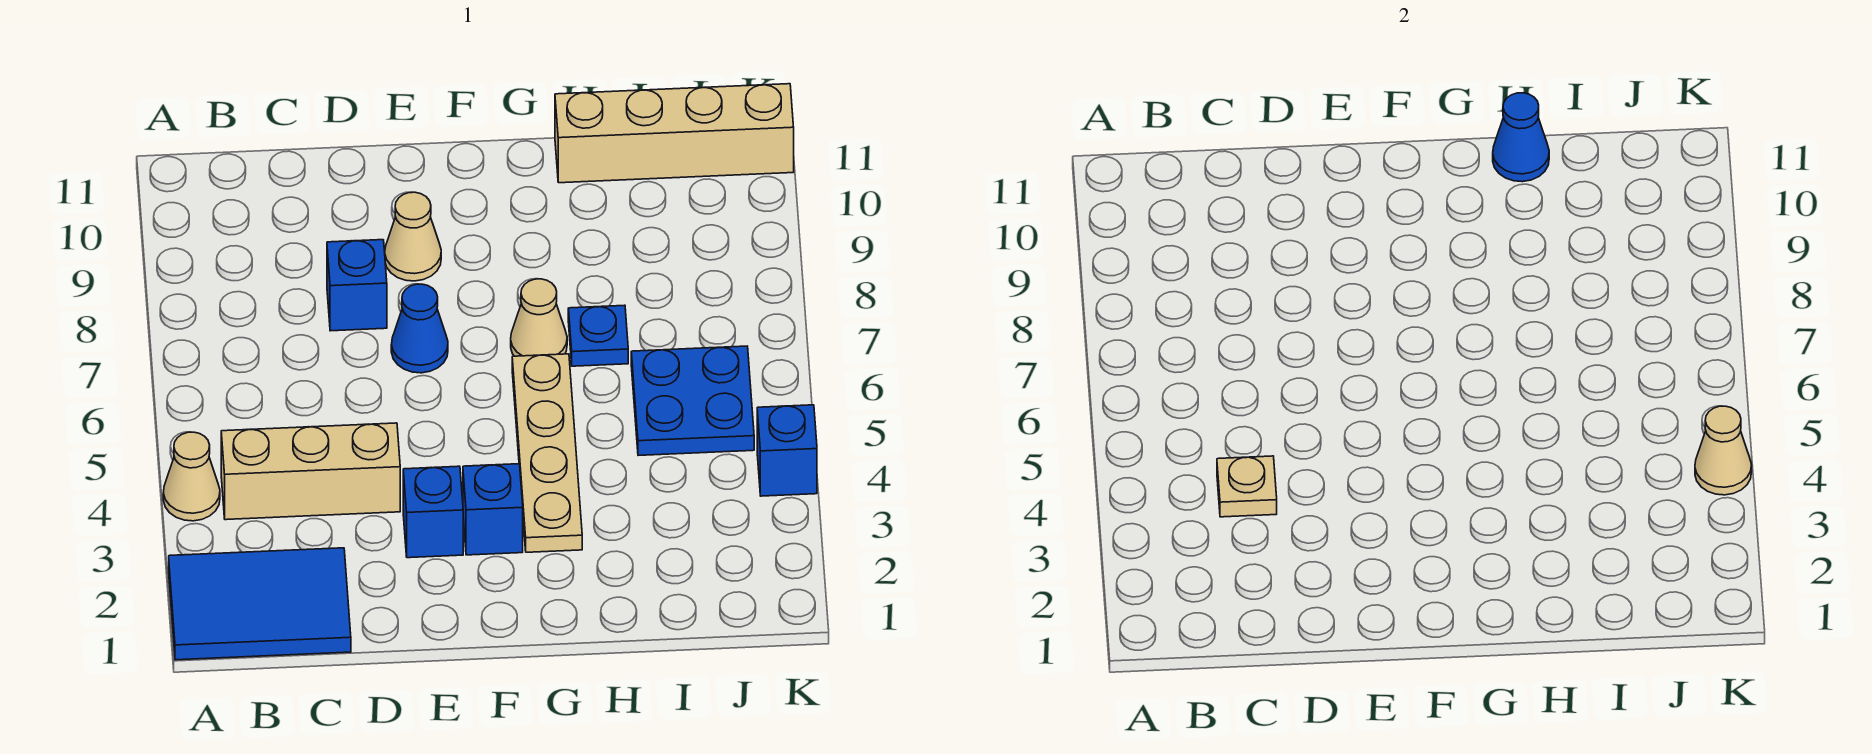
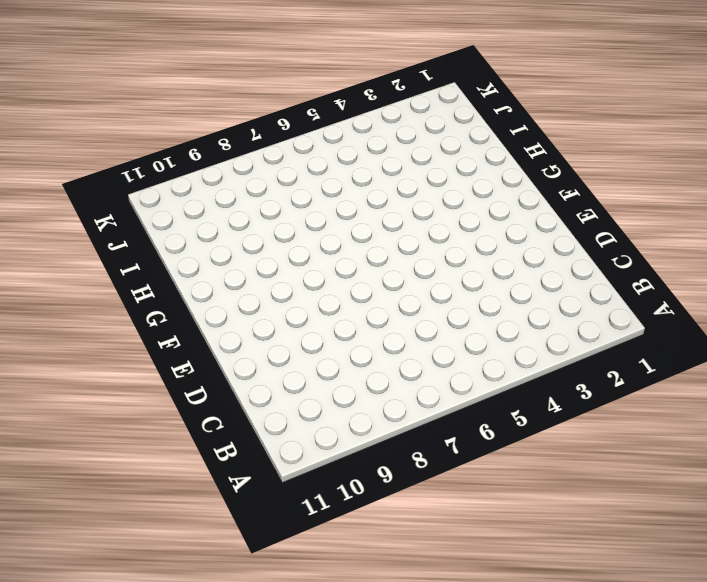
none -> blue tile A1:C2 level 1
none -> tan cone A4 level 1
none -> tan brick B4:D4 level 1

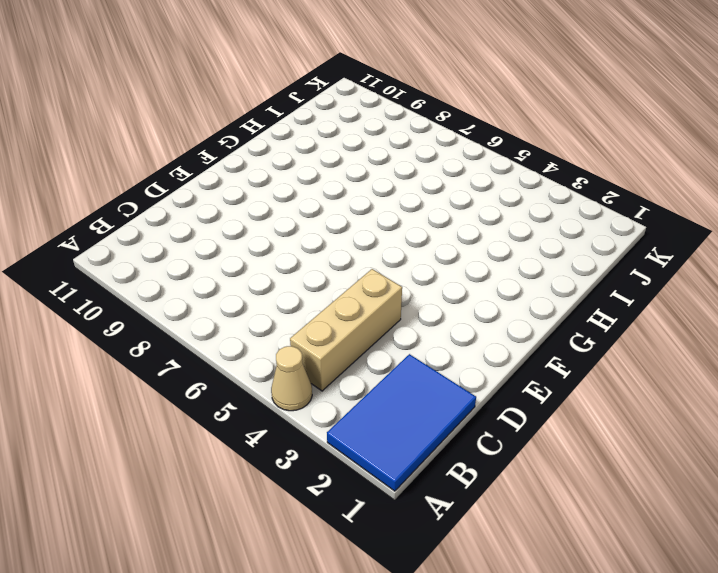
none -> blue brick D8 level 1
none -> blue brick E3 level 1
none -> blue cone E7 level 1

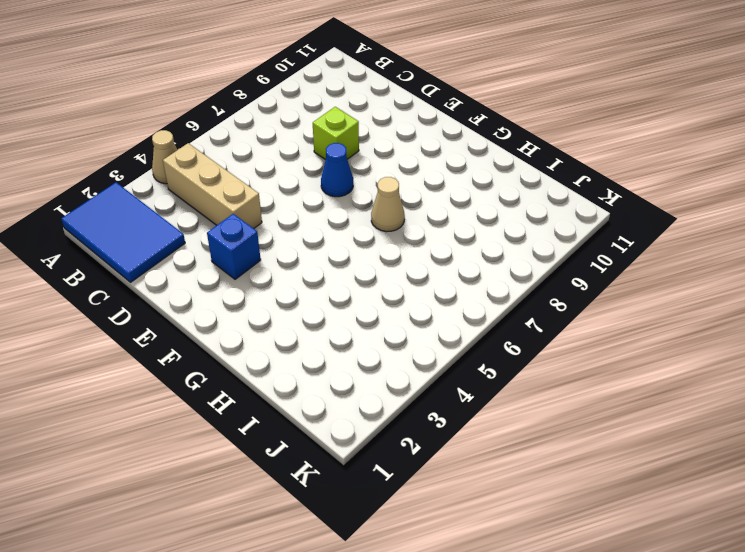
lime brick D8 level 1 -> blue brick D8 level 1
none -> tan cone E9 level 1
none -> blue brick F3 level 1
none -> tan plate G3:G6 level 1

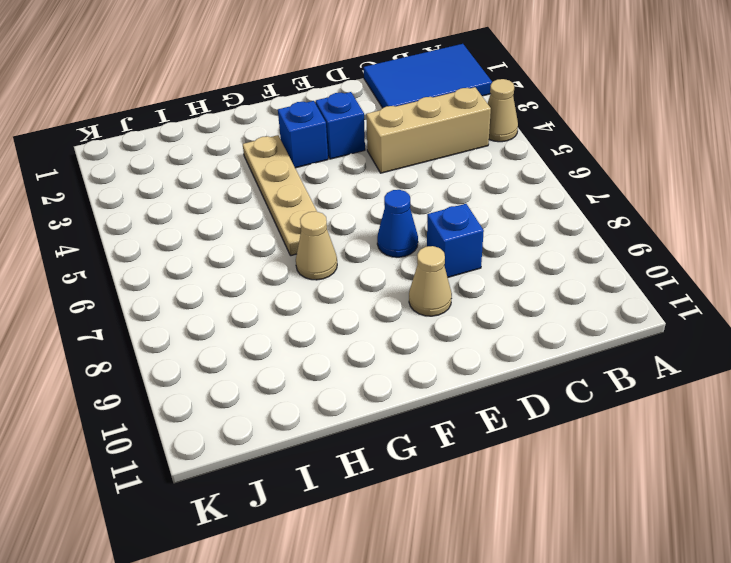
none -> blue plate H7 level 1
none -> tan brick H11:K11 level 1
none -> blue plate I5:J6 level 1

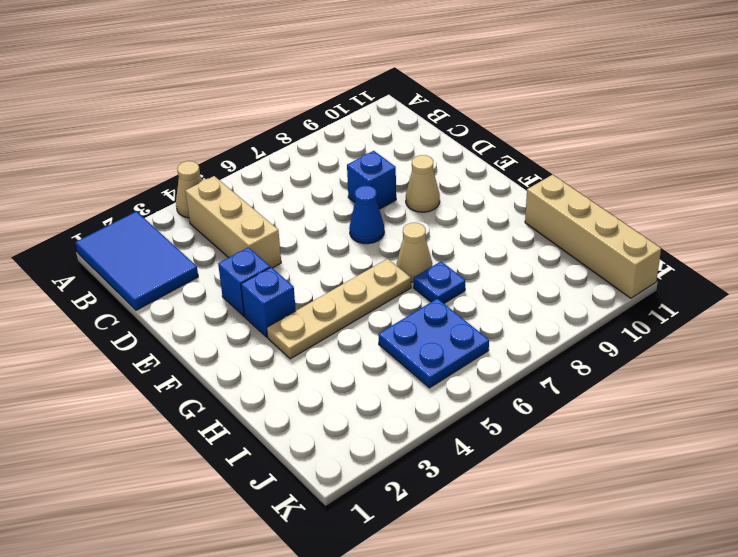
none -> blue brick K4 level 1
none -> tan plate C4 level 2
none -> blue cone H11 level 2

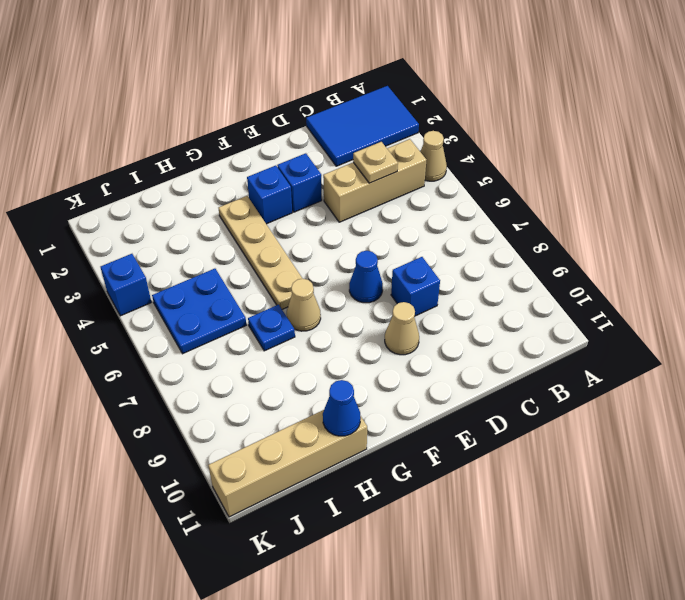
none -> tan cone K4 level 2

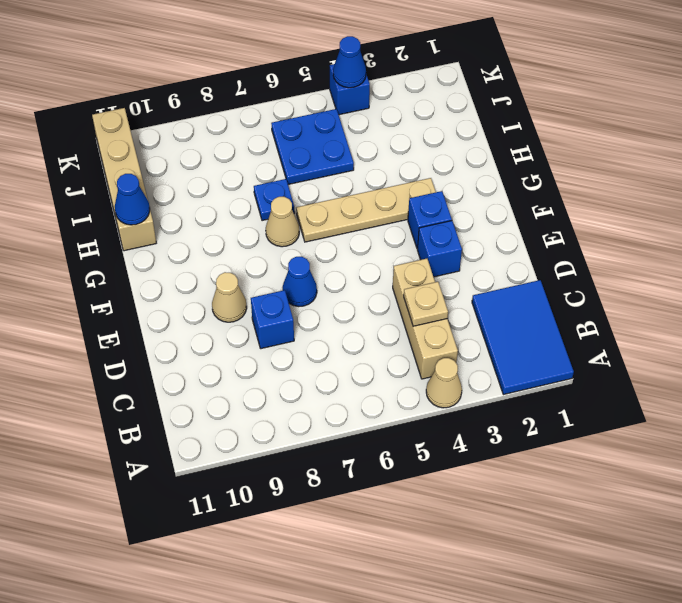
blue cone K4 level 2 -> tan cone K4 level 2

